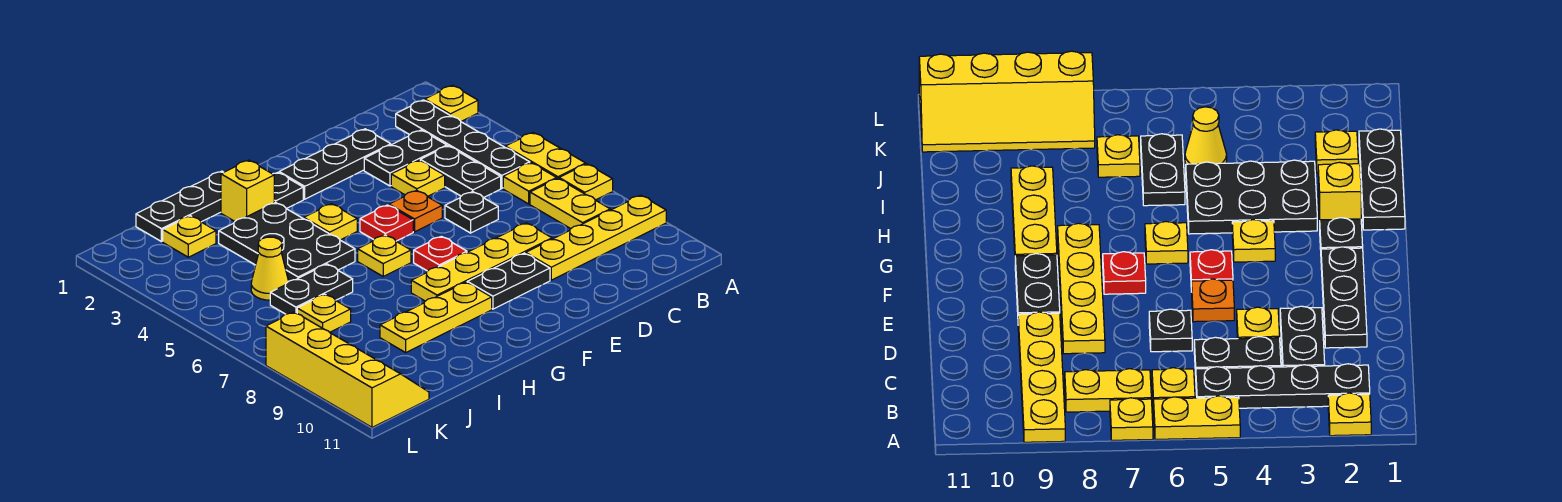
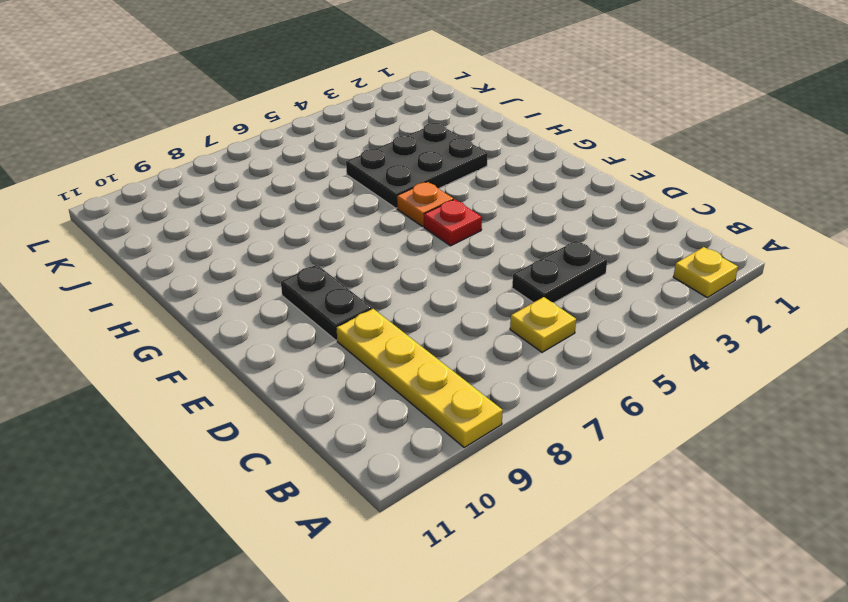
orange plate G5 level 1 -> orange plate E5 level 1
none -> yellow plate A5:A6 level 1
none -> yellow plate A7 level 1
none -> black plate B2:B5 level 1

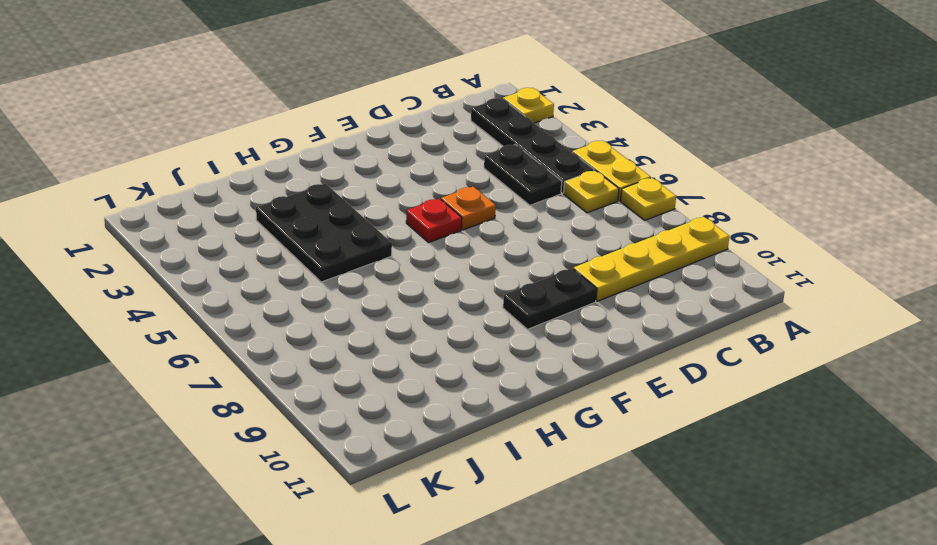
none -> yellow plate B7:B8 level 1
none -> black plate C3:D3 level 1
none -> black plate D2:F2 level 1

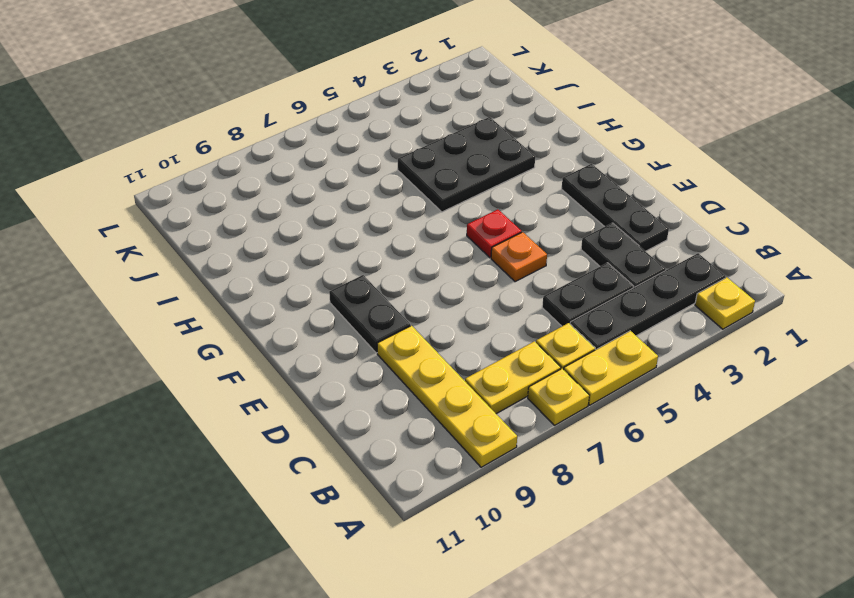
none -> yellow plate D4 level 1
none -> black plate D6 level 1
none -> yellow plate D8:G8 level 1

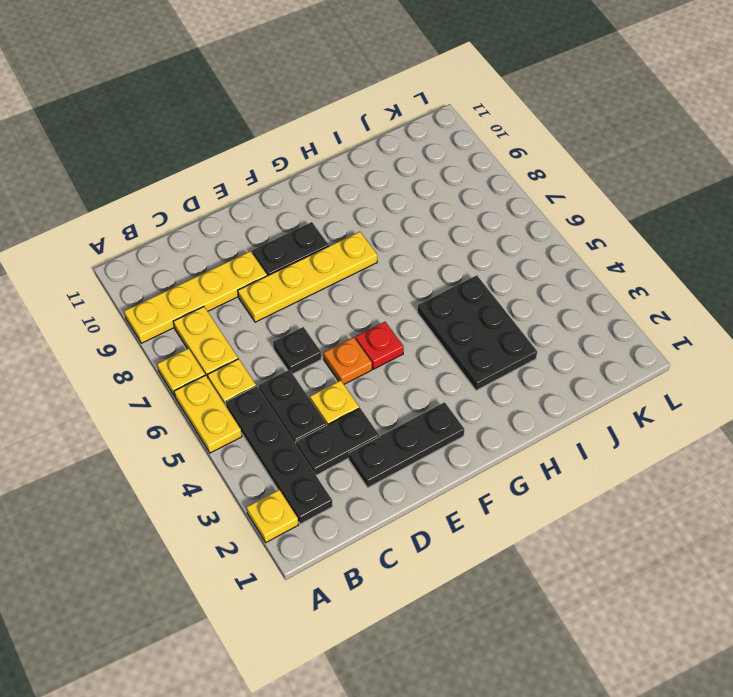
none -> red plate F7 level 1
none -> black plate G2 level 1
none -> yellow plate G4 level 1

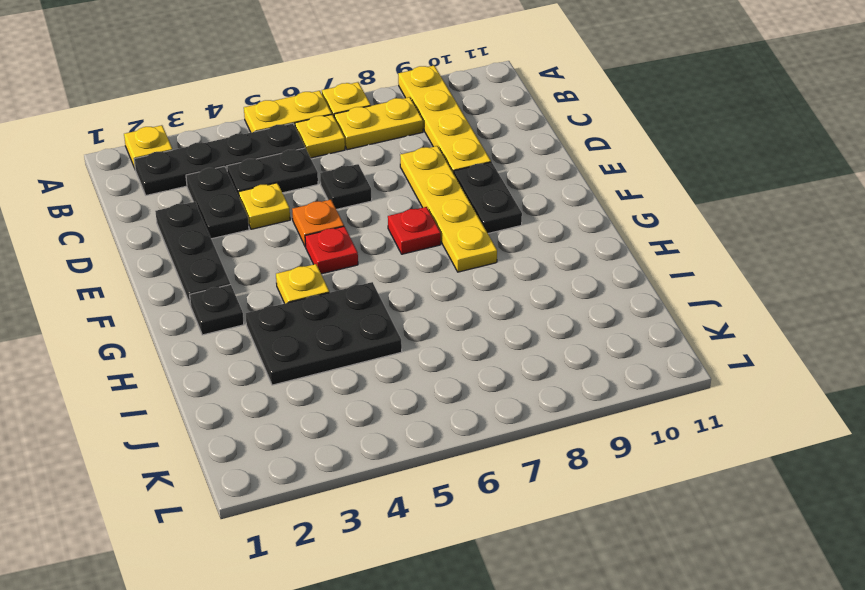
none -> yellow plate G6 level 1
none -> yellow plate G9:I9 level 1
none -> black plate H1:J1 level 1

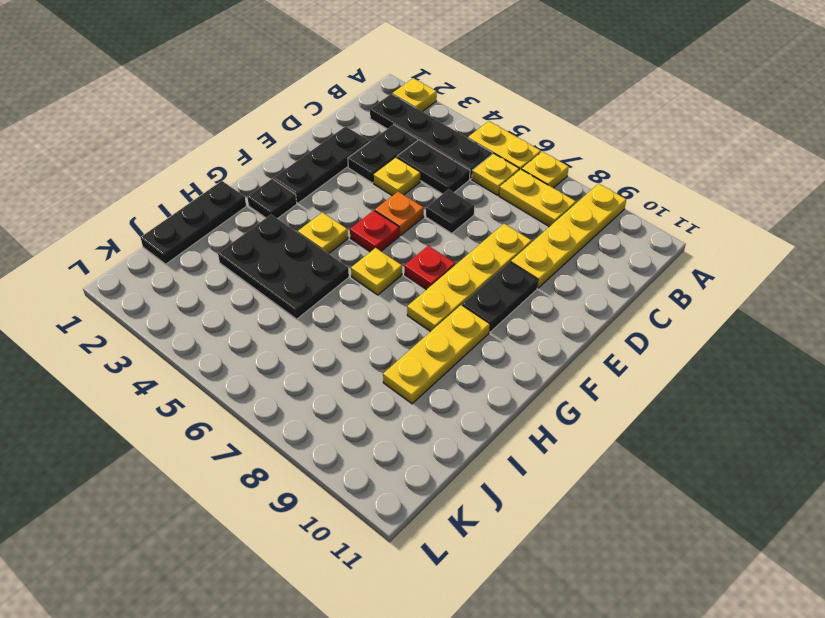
none -> yellow brick H2 level 1
none -> black plate I6:J6 level 1
none -> yellow plate J2 level 1

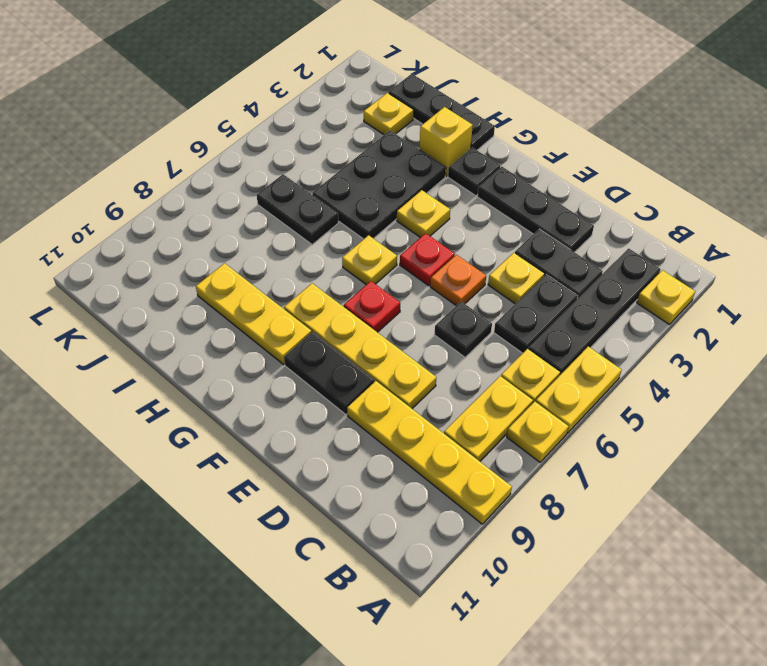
none -> yellow cone J5 level 1
none -> yellow plate J7 level 1
none -> yellow slope K8:L11 level 1 top L

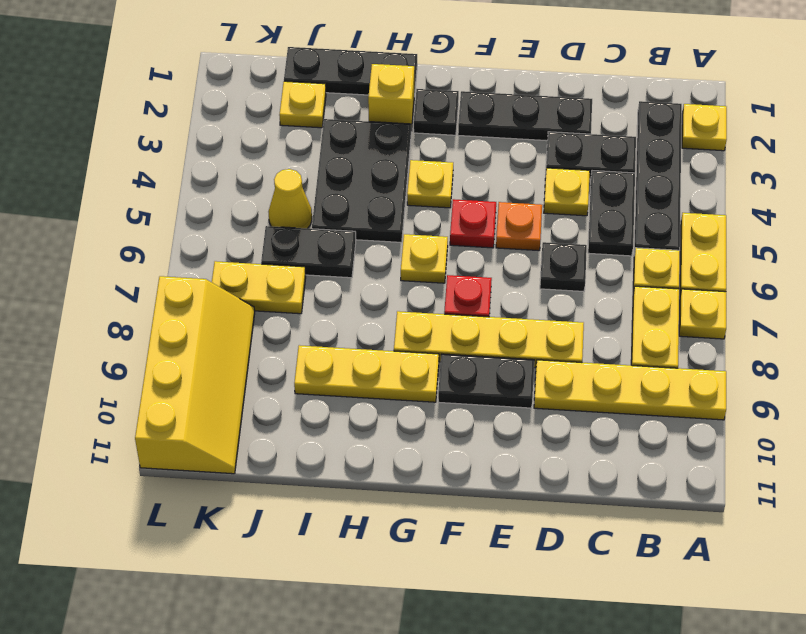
yellow plate J7:K7 level 1 -> yellow plate J7 level 1

